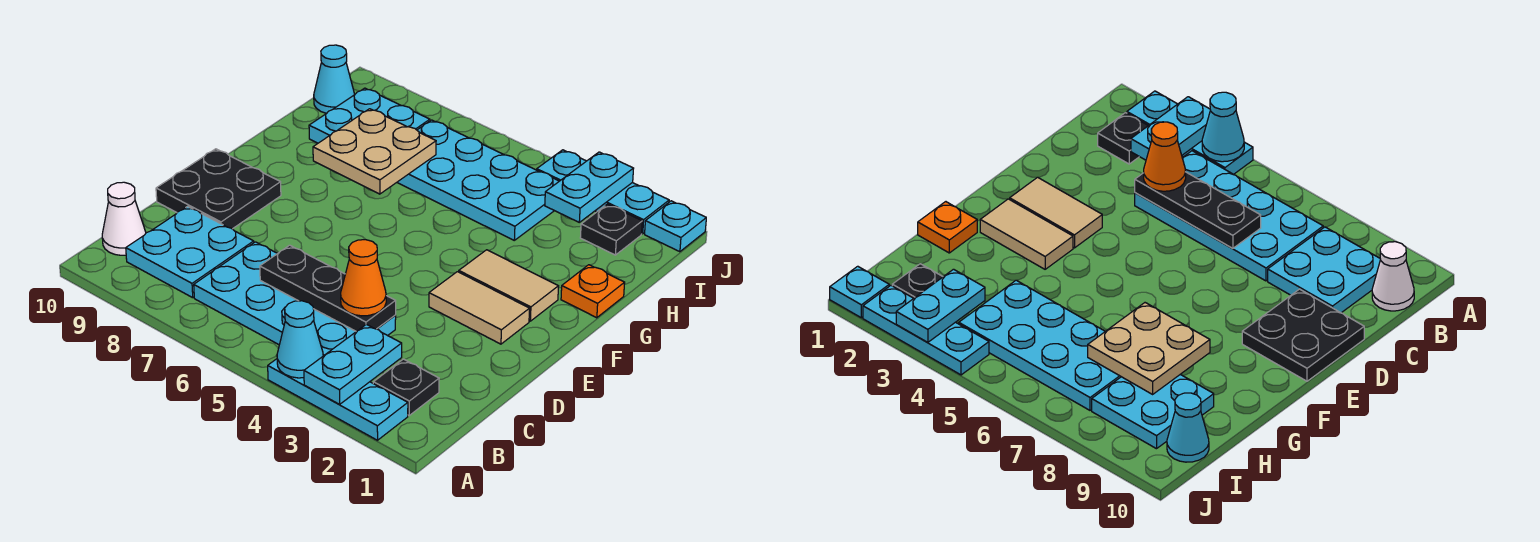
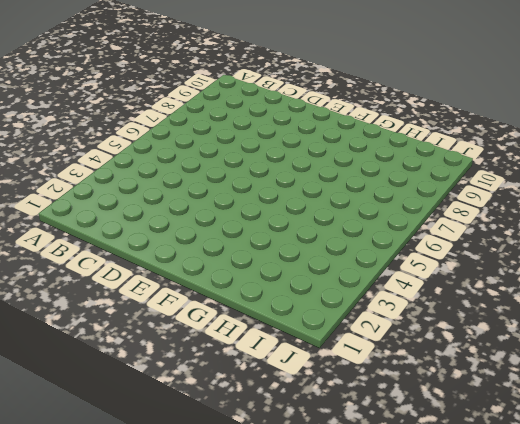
none -> cyan plate A2:A4 level 1
none -> black plate B2 level 1
none -> cyan plate B4:C7 level 1

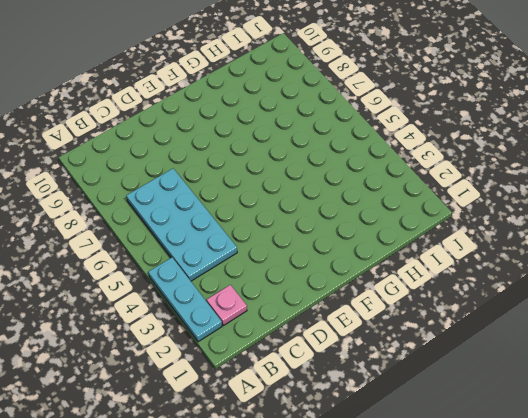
pink plate B2 level 1 -> black plate B2 level 1
none -> cyan plate B8:C9 level 1
none -> white cone B10 level 1
none -> black plate D9:E10 level 1

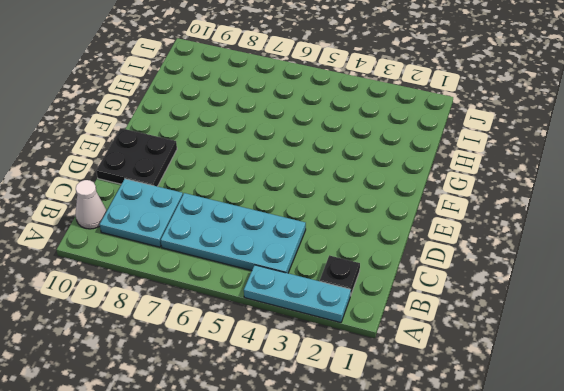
none -> tan tile E2:E3 level 1
none -> tan tile F2:F3 level 1
none -> orange plate G1 level 1

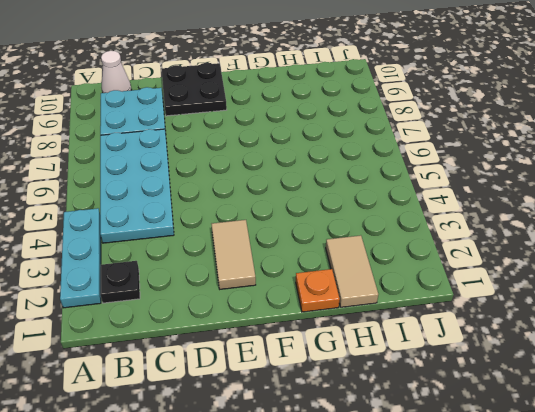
tan tile H1:H2 level 1 -> tan tile F2:F3 level 1
none -> cyan plate H4:I7 level 1
none -> cyan plate H8:I9 level 1
none -> black plate I2 level 1

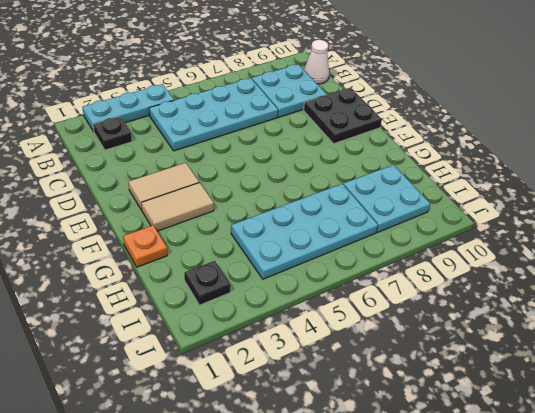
none -> cyan cone I10 level 1
none -> cyan plate J1 level 1
none -> cyan plate J2:J4 level 1

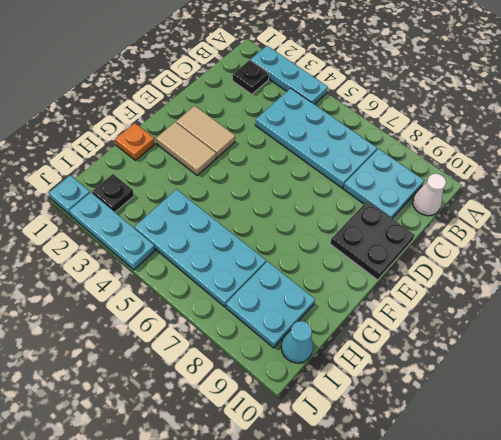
none -> cyan plate A3:B3 level 2
none -> cyan cone A4 level 2
none -> black plate C4:C6 level 2

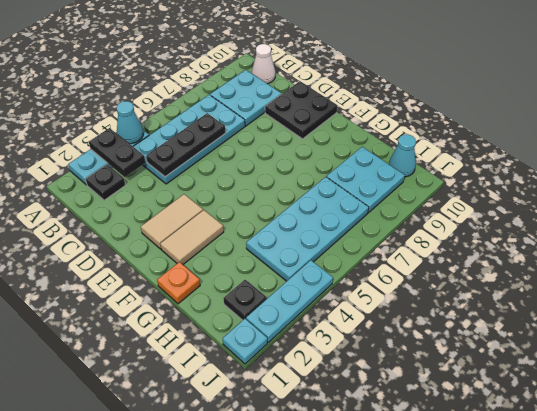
black plate A3:B3 level 2 -> cyan plate A3:B3 level 2
none -> tan plate G7:H8 level 2
none -> cyan plate I3:J3 level 2
none -> orange cone C4 level 3

